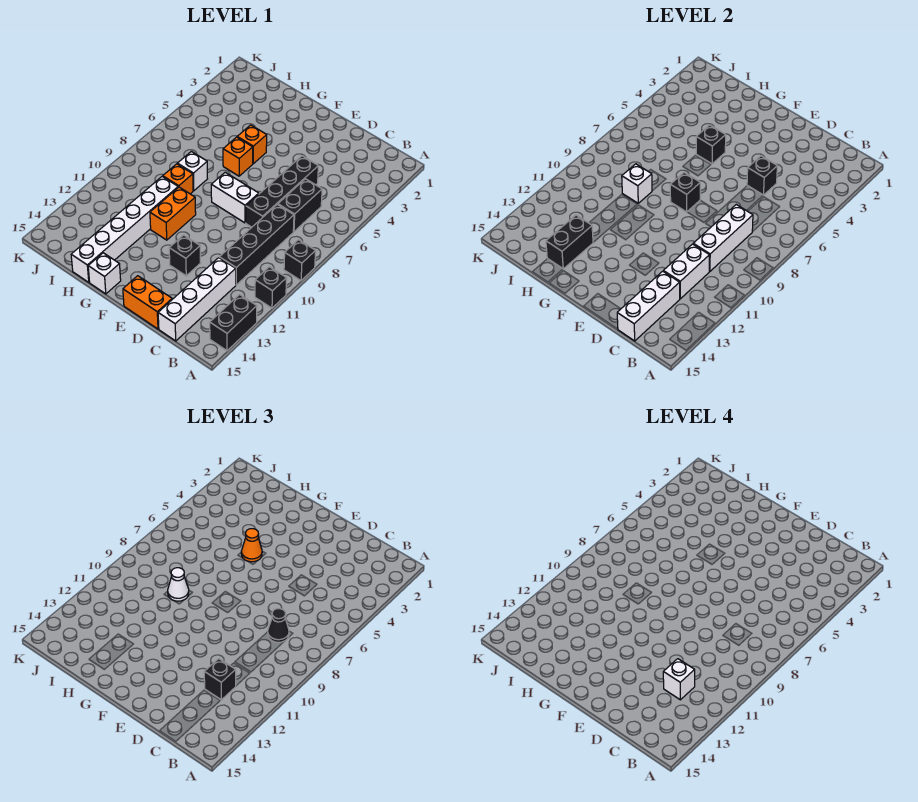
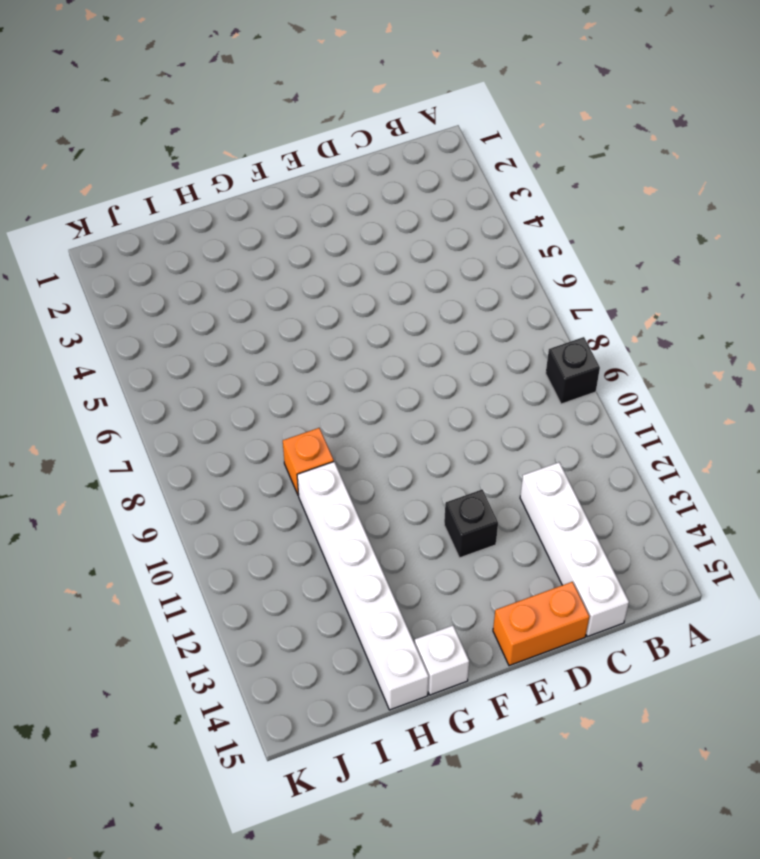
none -> black brick A11 level 1
none -> black brick A13:A14 level 1
none -> black brick C6:C7 level 1
none -> black brick C8:C11 level 1

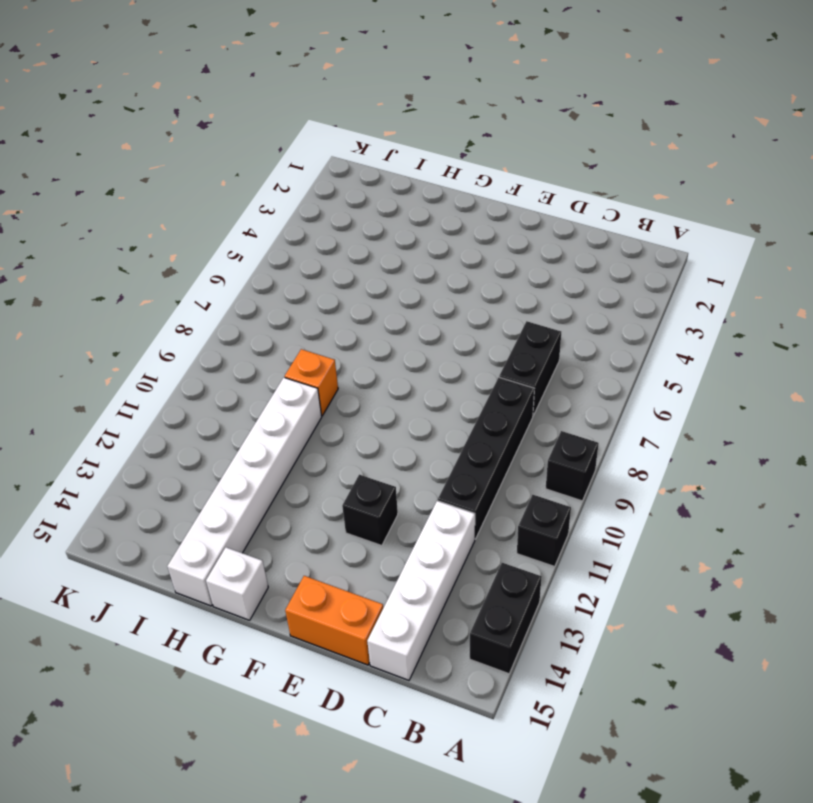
none -> black brick D5:D8 level 1
none -> white brick E8:F8 level 1
none -> orange brick G5 level 1
none -> orange brick G6 level 1

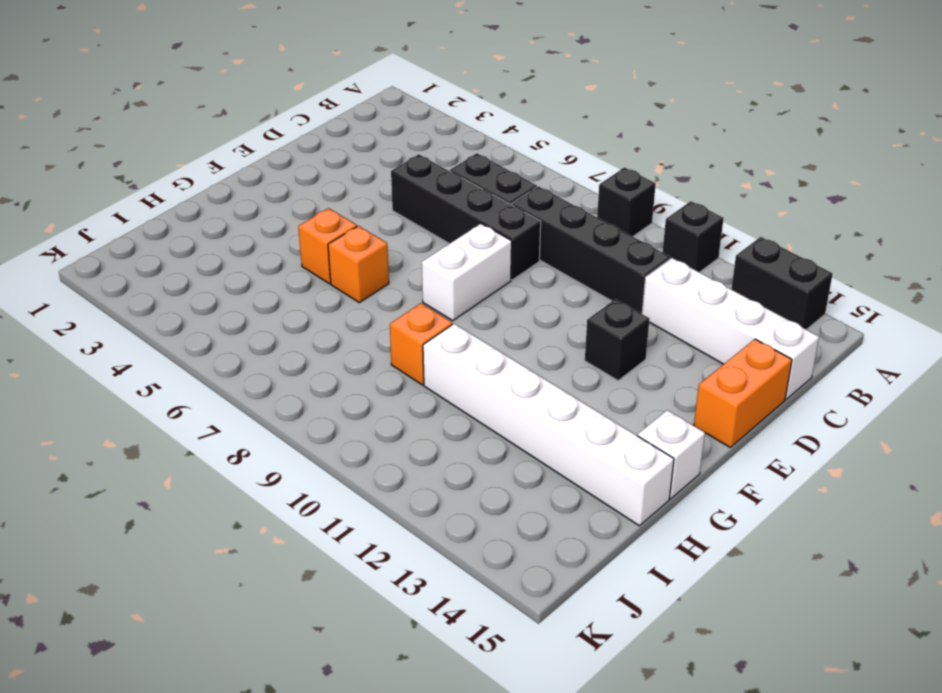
none -> orange brick G10:G11 level 1
none -> white brick H8 level 1
none -> white brick C8:C10 level 2
none -> white brick C11:C12 level 2

